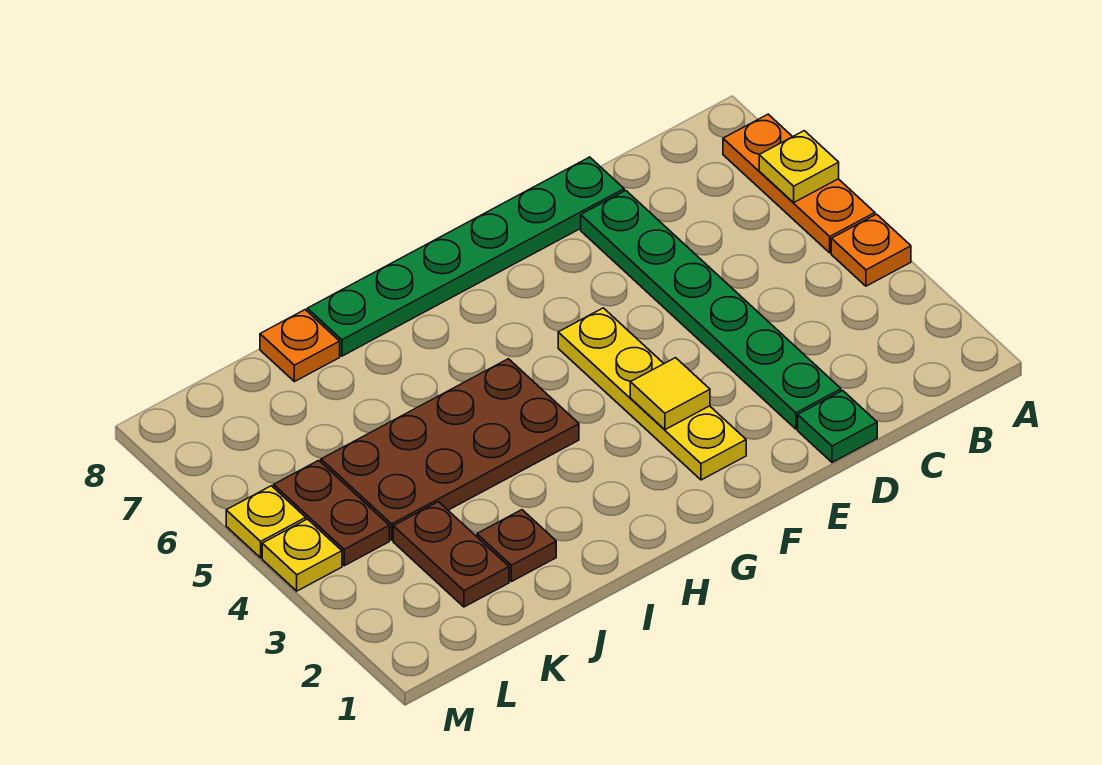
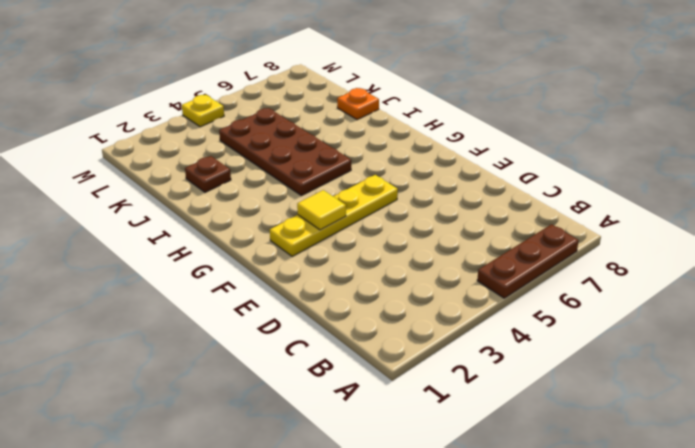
brown plate A5:A7 level 1 -> orange plate A5:A7 level 1
none -> orange plate A4 level 1
none -> green plate D1 level 1
none -> green plate D2:D7 level 1

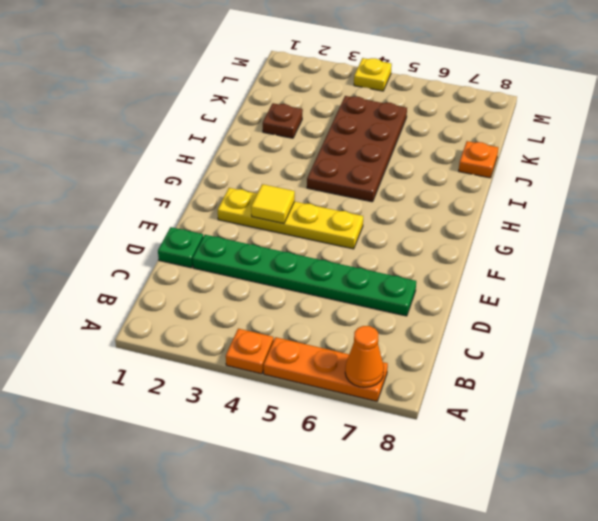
orange cone A7 level 2 -> none
none -> green plate D8:I8 level 1
none -> brown plate K2:K3 level 1
none -> brown plate L4:L5 level 1

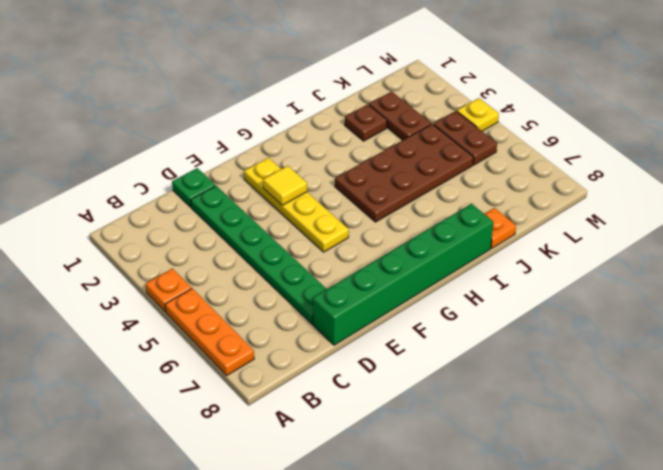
green brick D8:I8 level 1 -> green plate D8:I8 level 1
none -> yellow plate M5 level 1
none -> yellow plate A6 level 2

